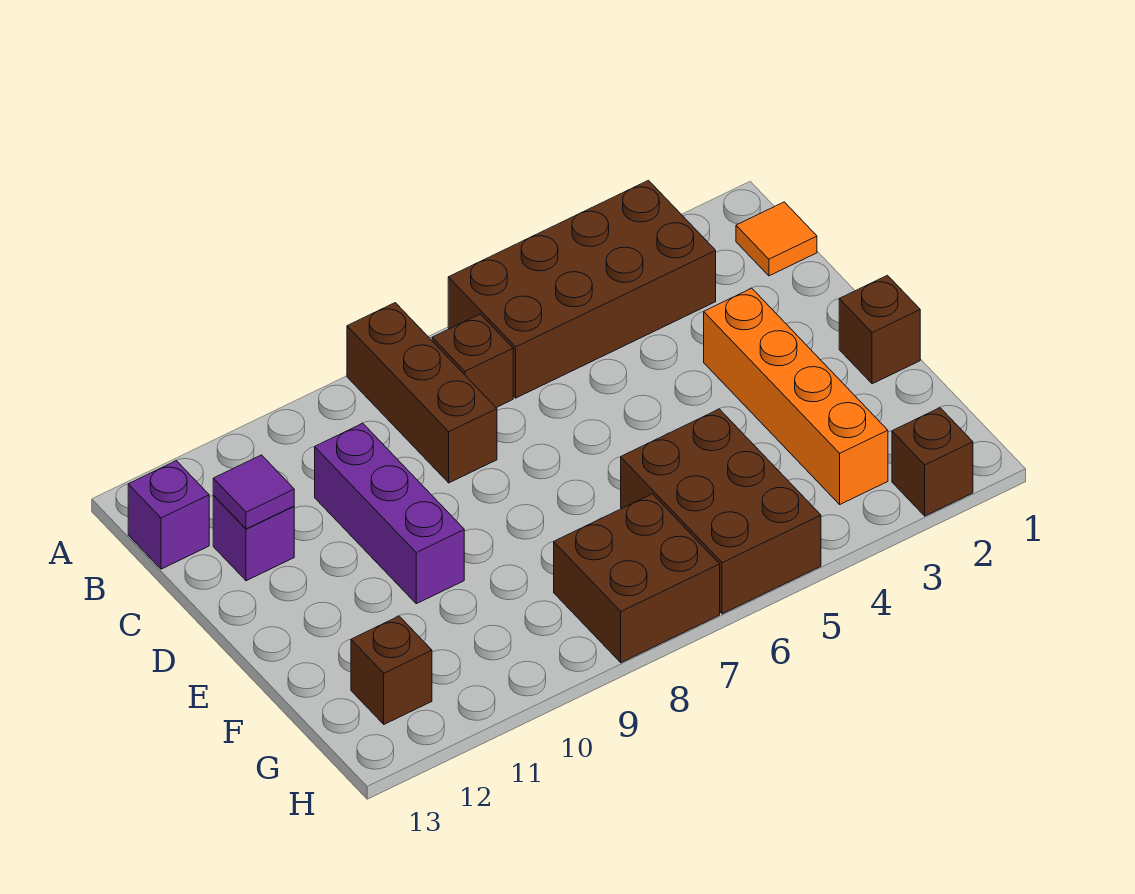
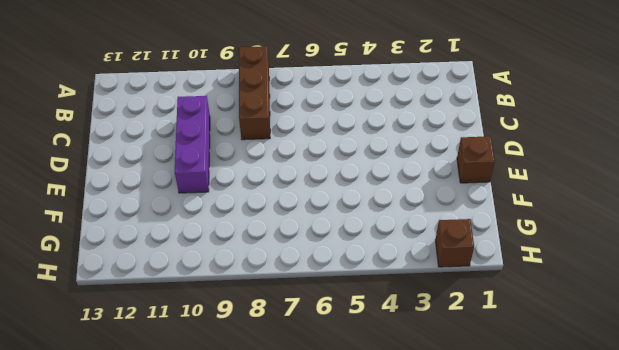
none -> brown brick A3:B6 level 1
none -> orange tile B1 level 1
none -> brown brick B7 level 1

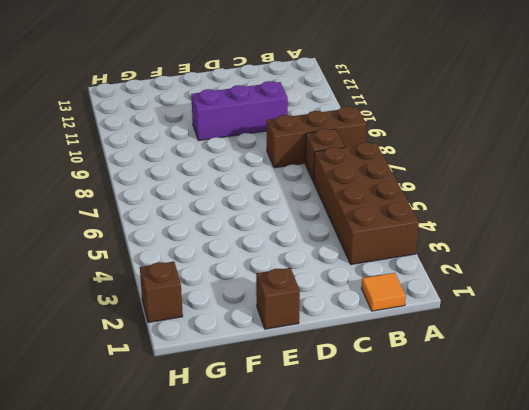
none -> purple brick B13 level 1
none -> purple brick C12 level 1
none -> orange brick D3:G3 level 1

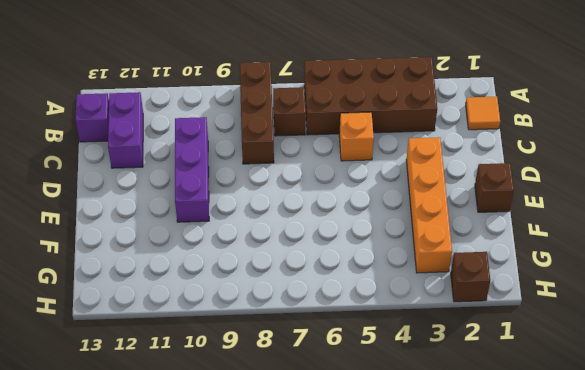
purple brick B12:C12 level 1 -> purple brick C12 level 1
orange brick C5 level 1 -> none
none -> brown brick F5:H6 level 1
none -> brown brick G7:H8 level 1
none -> brown brick G12 level 1

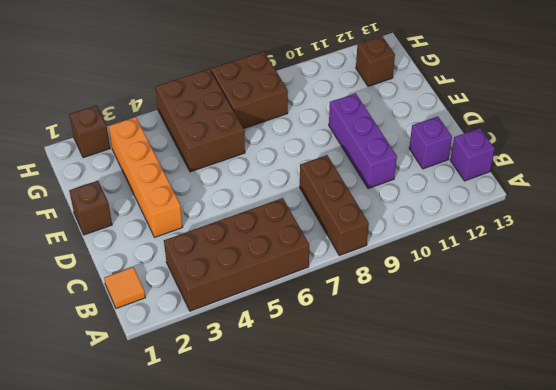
none -> brown brick B7 level 1
none -> purple tile C12 level 2

